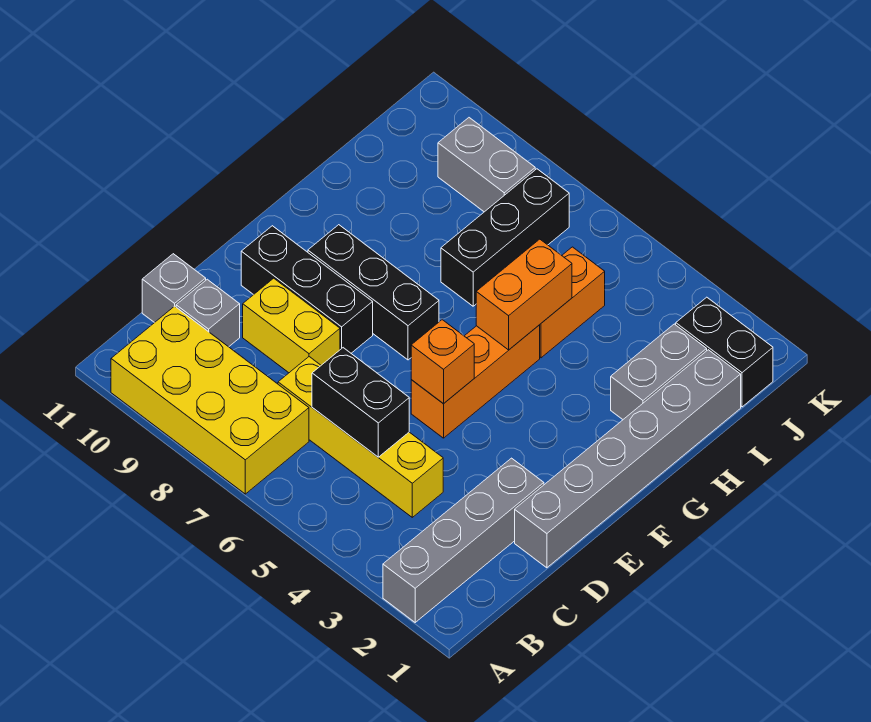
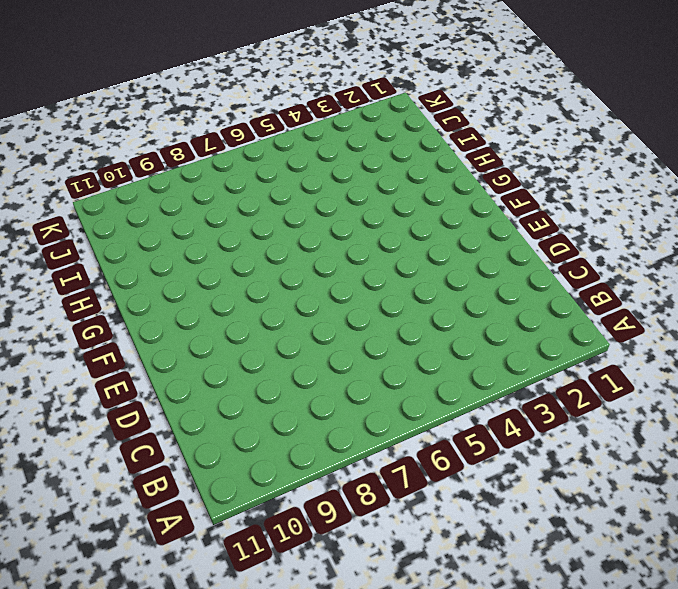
none -> grey brick A2:D2 level 1
none -> yellow brick A7:B10 level 1
none -> yellow brick C4:C7 level 1

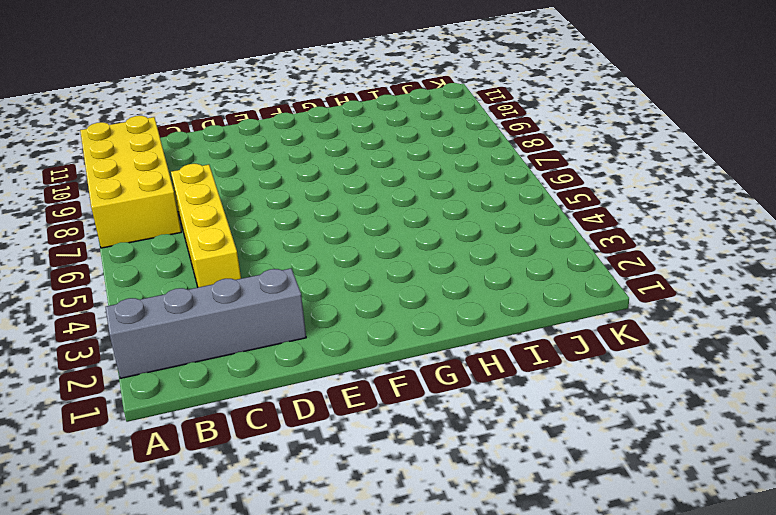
none -> grey brick C10 level 1
none -> grey brick C11 level 1
none -> grey brick D1:I1 level 1

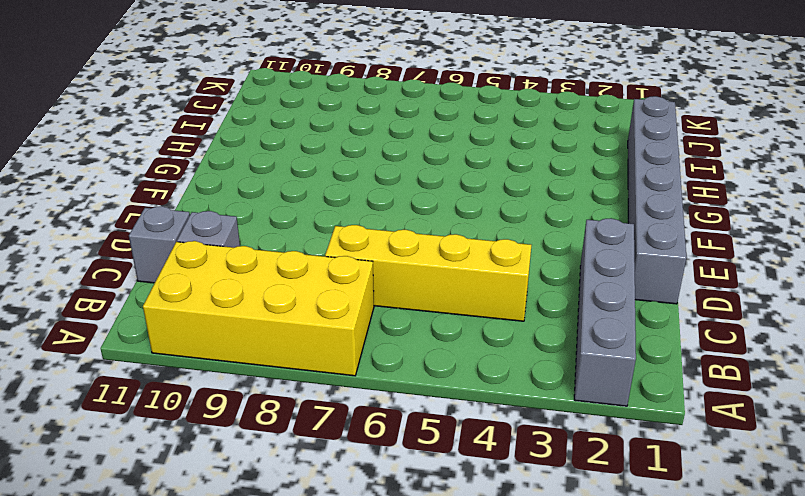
none -> yellow brick D8:D9 level 1
none -> orange brick E5:G5 level 1
none -> black brick E8:E10 level 1

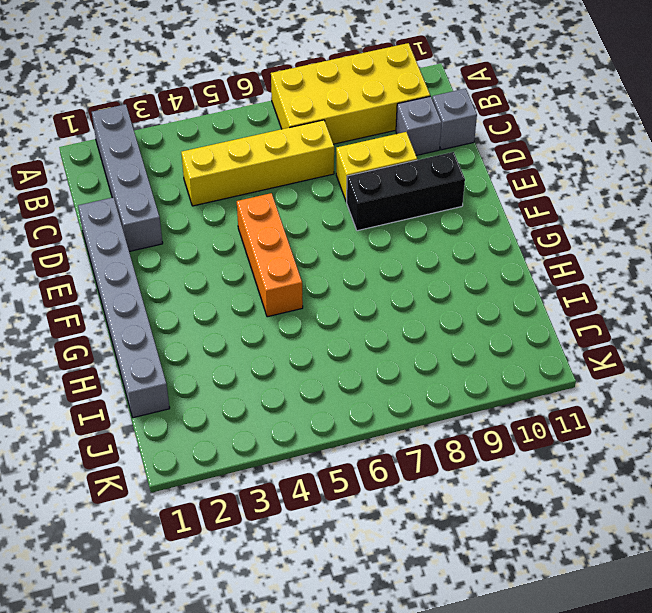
none -> black brick F7:F9 level 1
none -> grey brick H2:I2 level 1
none -> orange brick H5:I5 level 1

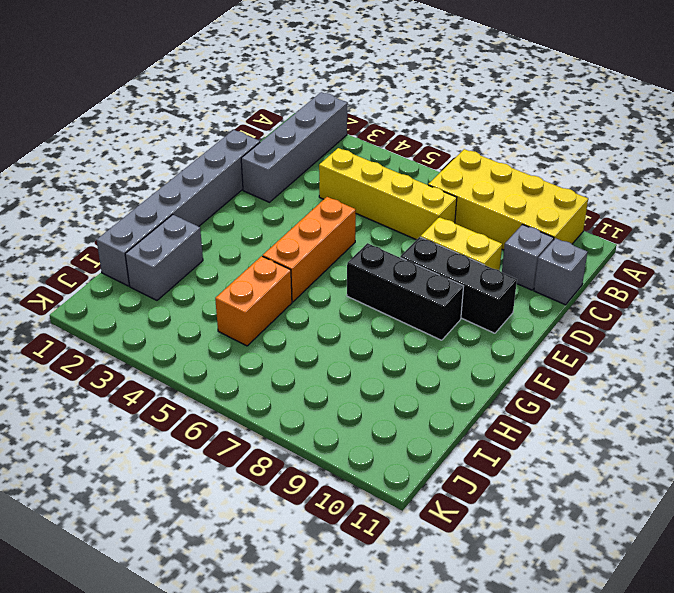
none -> black brick H7:J7 level 1
none -> black brick J1:J2 level 1
none -> grey brick J8:J9 level 1

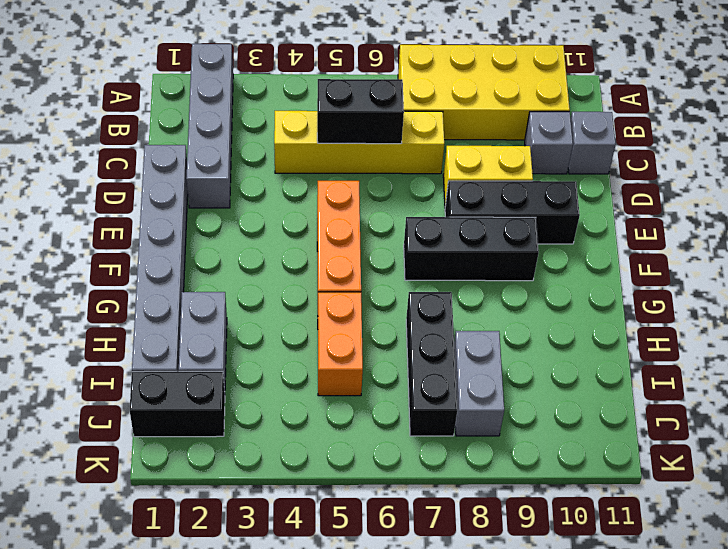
grey brick I8:J8 level 1 -> grey brick J8:J9 level 1
none -> orange brick E5 level 2
none -> orange brick G5:H5 level 2

